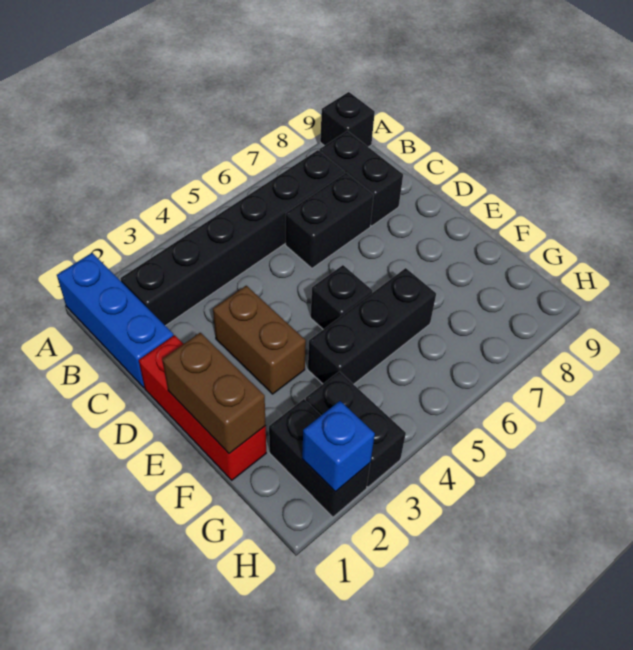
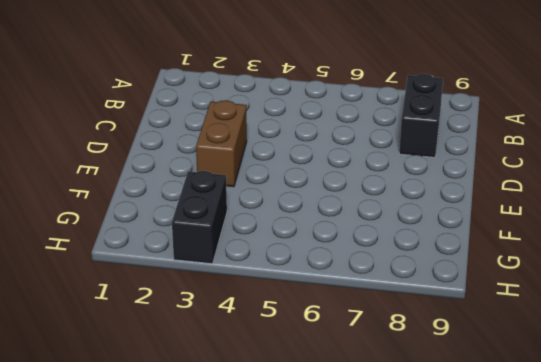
none -> blue brick A1:C1 level 1
none -> black brick A9 level 1
none -> black brick B2:B7 level 1

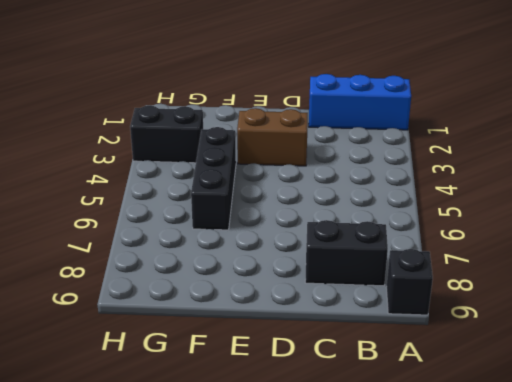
none -> black brick B2:B7 level 1
none -> black brick C6:C7 level 1
none -> red brick D1:F1 level 1

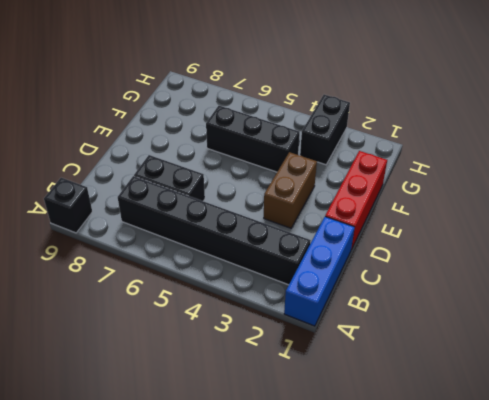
none -> black brick B8:C8 level 1
none -> black brick E5 level 1
none -> black brick G2:H2 level 1

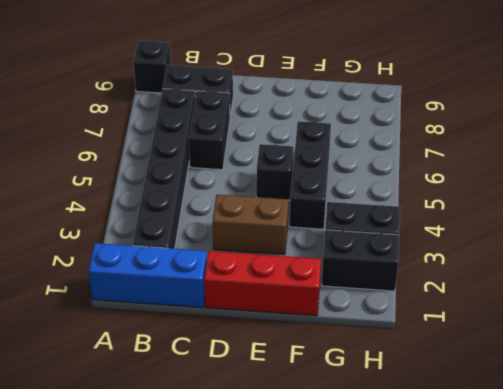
none -> brown brick E1:F1 level 2
none -> blue brick H2 level 2

